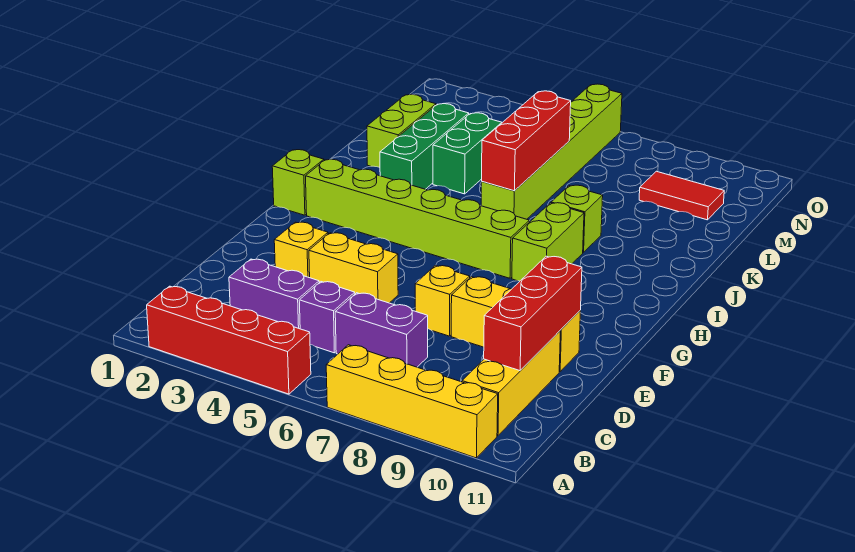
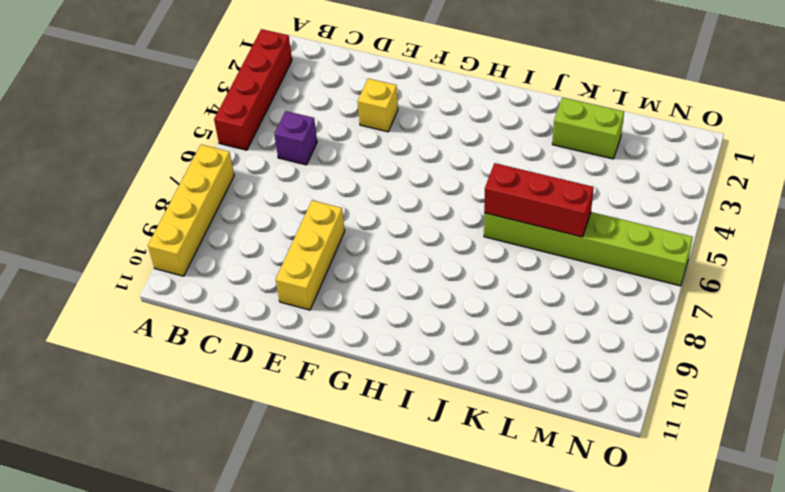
none -> yellow brick B10:D10 level 1
none -> purple brick C3:C4 level 1
none -> purple brick C6:C7 level 1

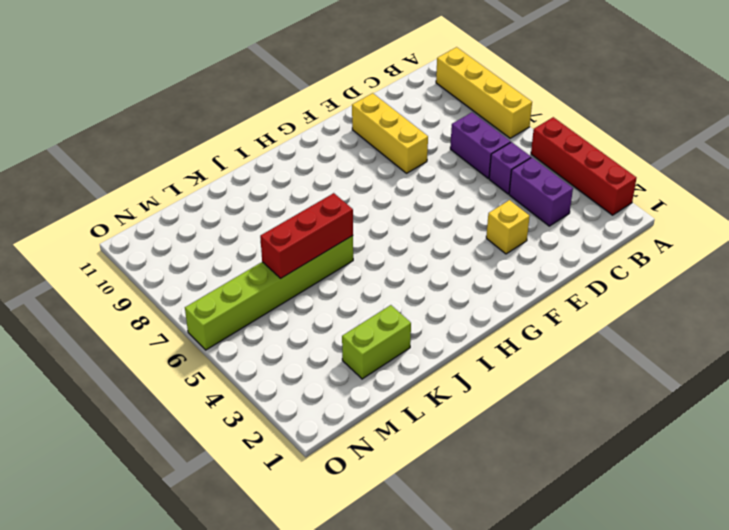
none -> yellow brick B10:D10 level 1
none -> yellow brick E4:E5 level 1
none -> yellow brick E7 level 1

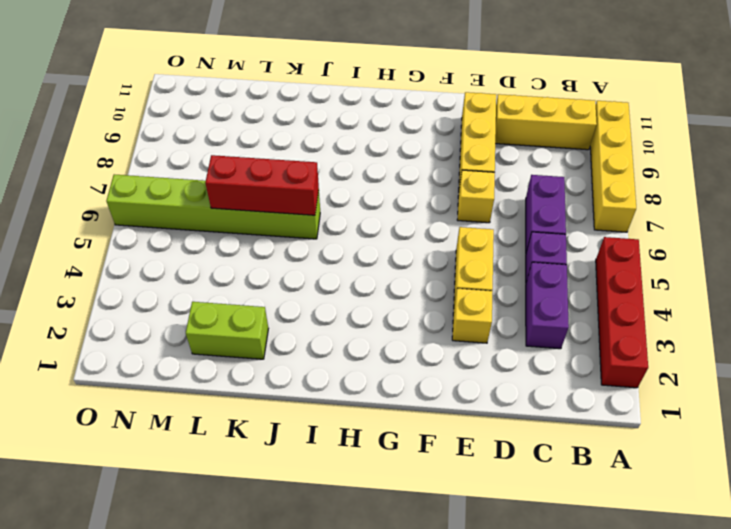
none -> lime brick H1 level 1
none -> lime brick H2:H7 level 1
none -> lime brick H8:I8 level 1

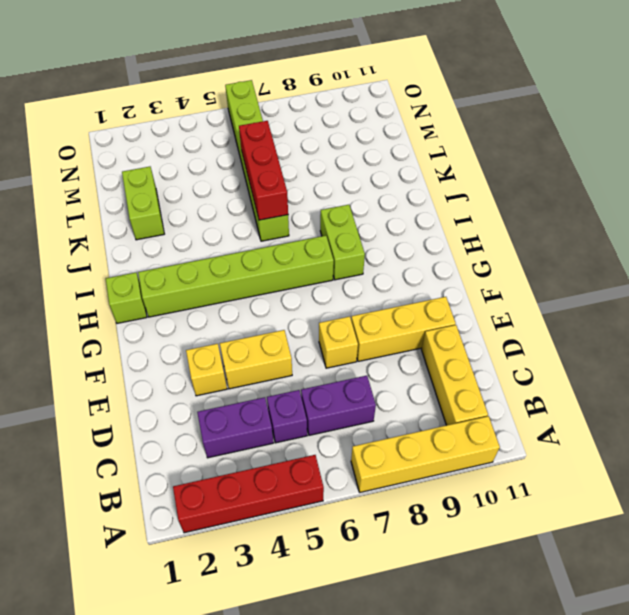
none -> green brick J3:L3 level 1
none -> lime brick J8 level 1
none -> green brick K4:L4 level 1

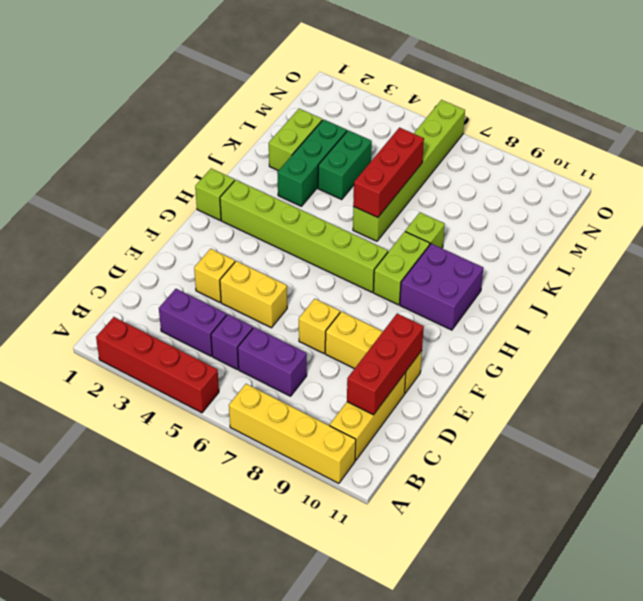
purple brick H9:I10 level 1 -> none
none -> red tile M9:M10 level 1

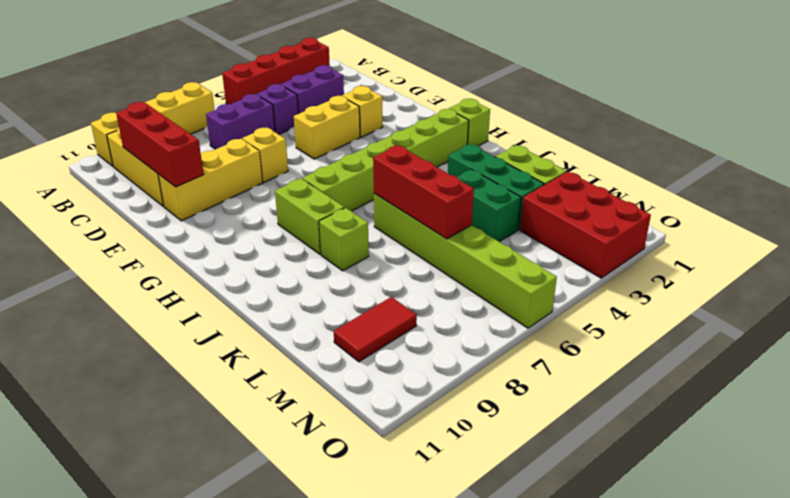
red brick M2:O3 level 1 -> none

